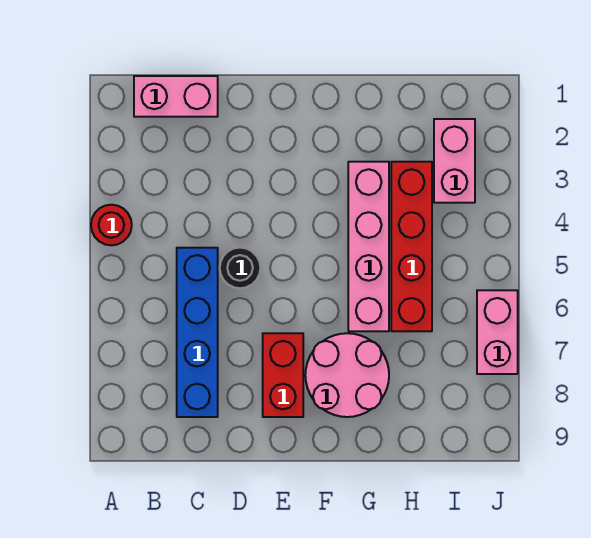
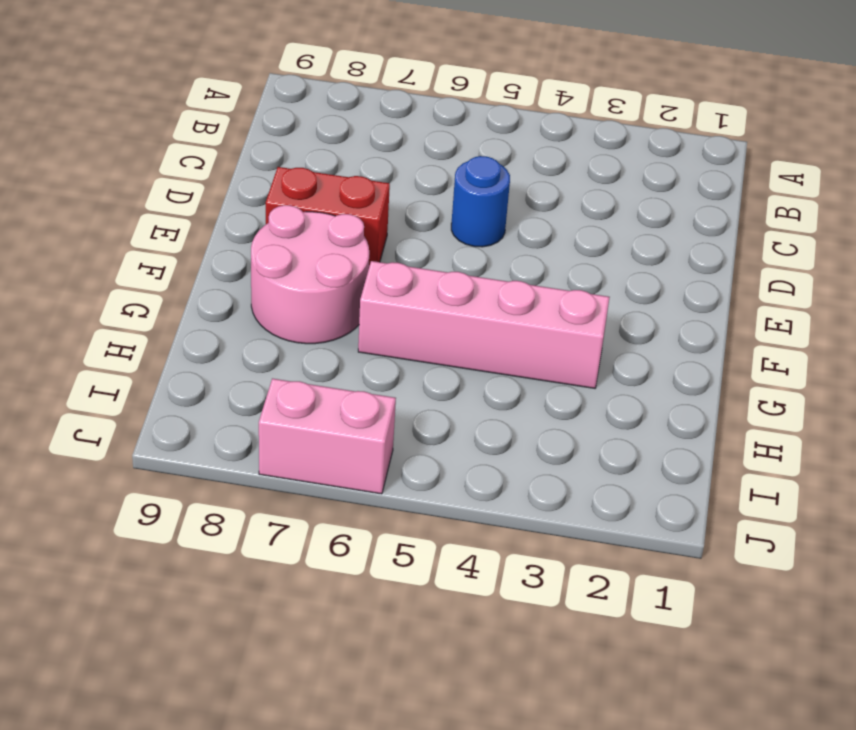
blue round brick D5 level 1 -> black round brick D5 level 1
none -> red round brick A4 level 1
none -> pink brick B1:C1 level 1

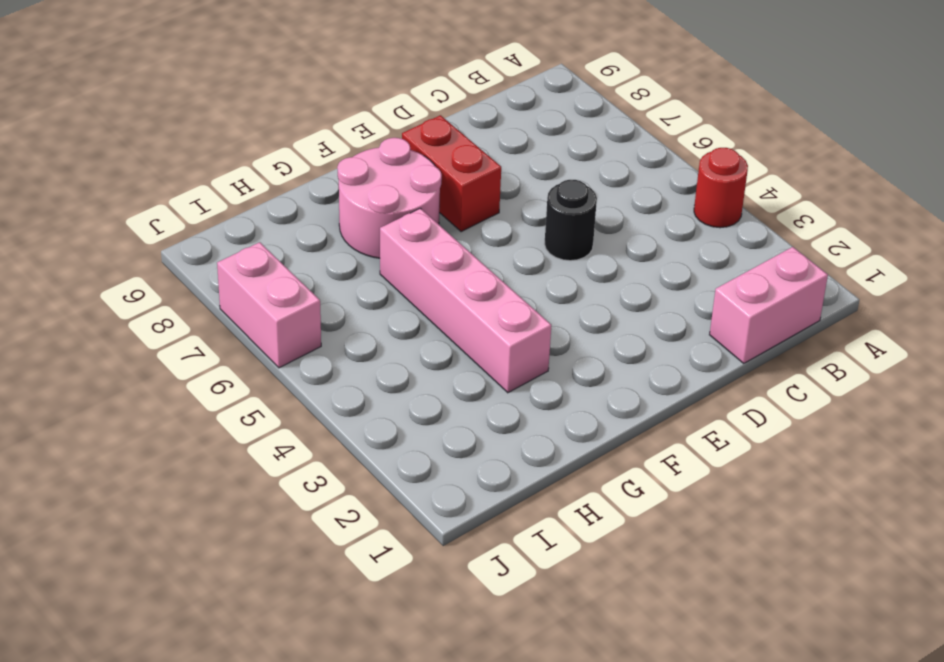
none -> blue brick C5:C8 level 1
none -> red brick H3:H6 level 1

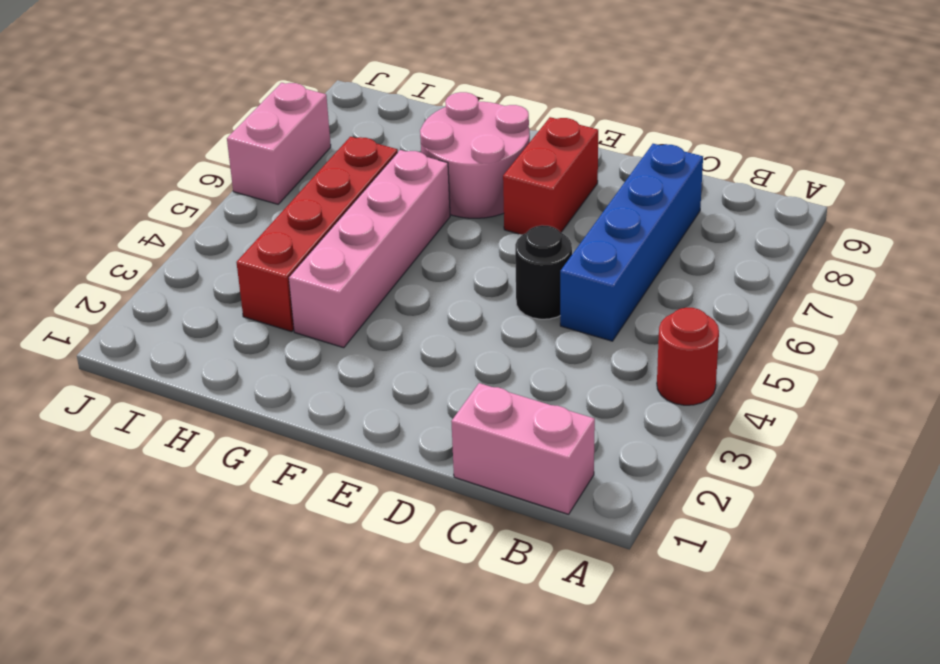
none -> pink brick I2:I3 level 1

